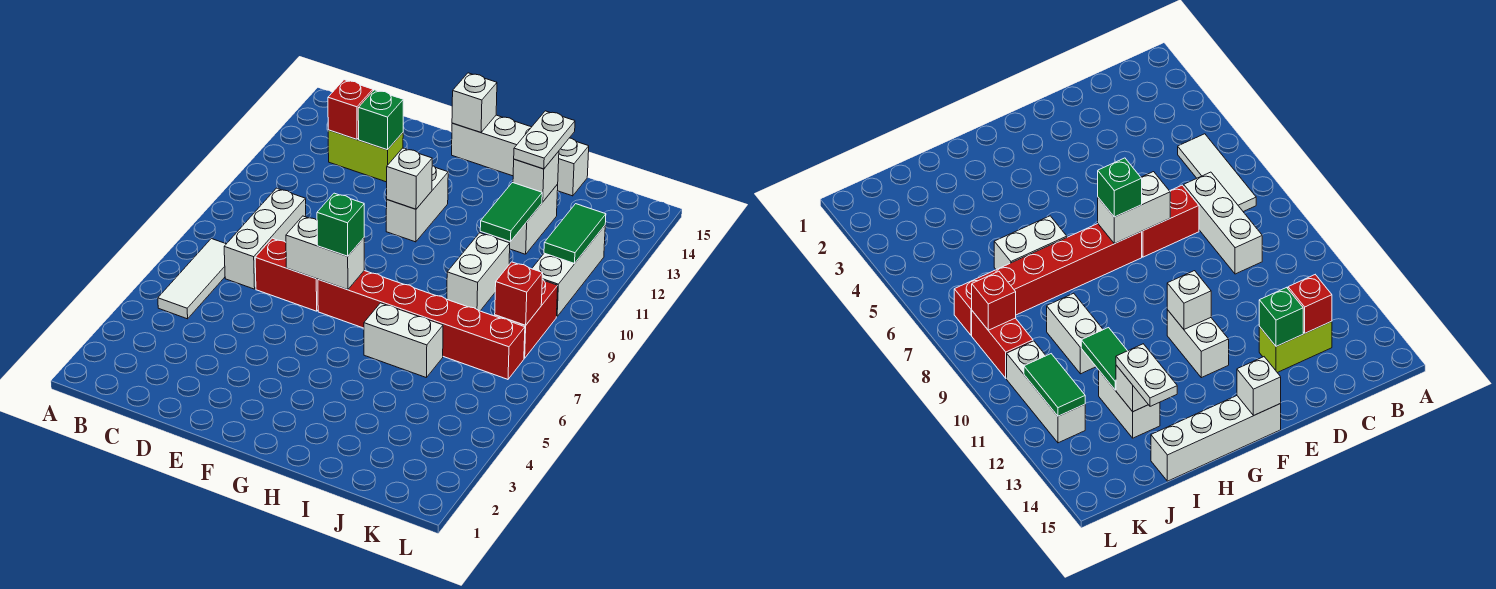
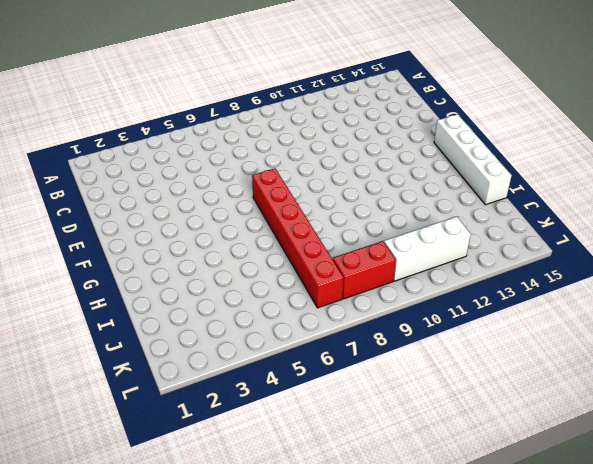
none -> white tile B5:B7 level 1
none -> white brick C7:C9 level 1
none -> lime brick C13:D13 level 1

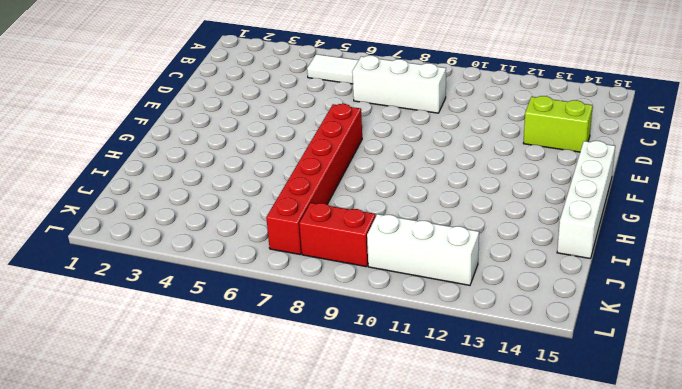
lime brick D13:D14 level 1 -> lime brick C13:D13 level 1
none -> red brick D7:E7 level 1
none -> white brick F11:F12 level 1
none -> white brick H6:I6 level 1

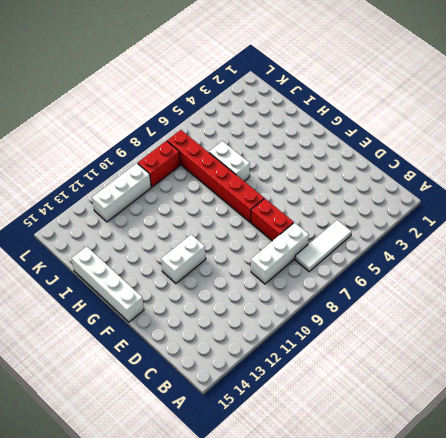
none -> lime brick C13:D13 level 1
none -> white brick I9:I10 level 1
none -> white brick I12:I13 level 1

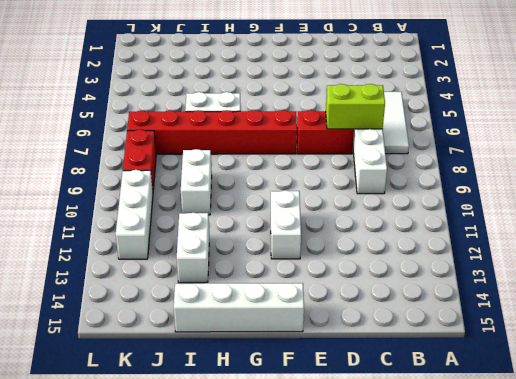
lime brick C7:D7 level 2 -> lime brick C13:D13 level 1
none -> red brick C13 level 2
none -> green brick D13 level 2
none -> white brick E7:F7 level 2

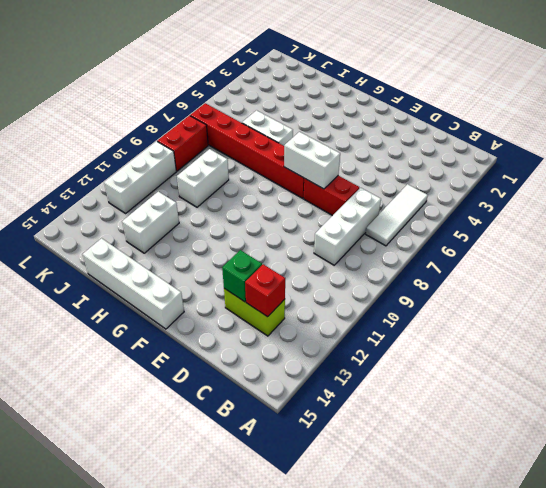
none -> white brick F11:F12 level 1
none -> white brick F11 level 2
none -> white brick F15 level 2

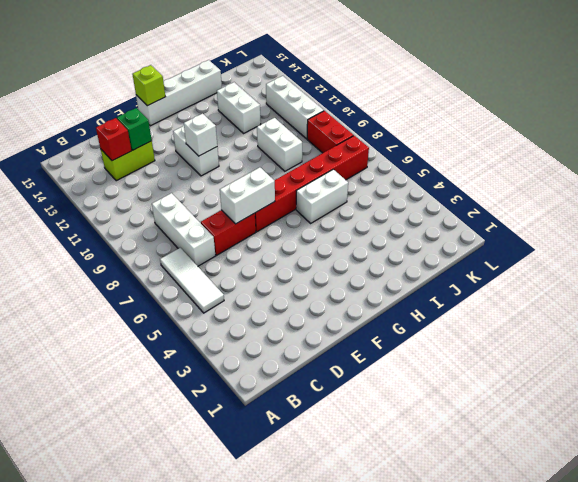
lime brick F15 level 2 -> white brick F15 level 2
none -> green tile I11:I12 level 2
none -> white brick I13 level 2
none -> red brick K8 level 2

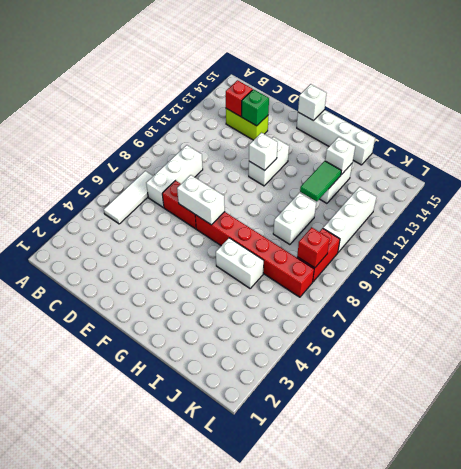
none -> green tile K11:K12 level 2
none -> green brick F7 level 3
none -> white plate I13:I14 level 3

